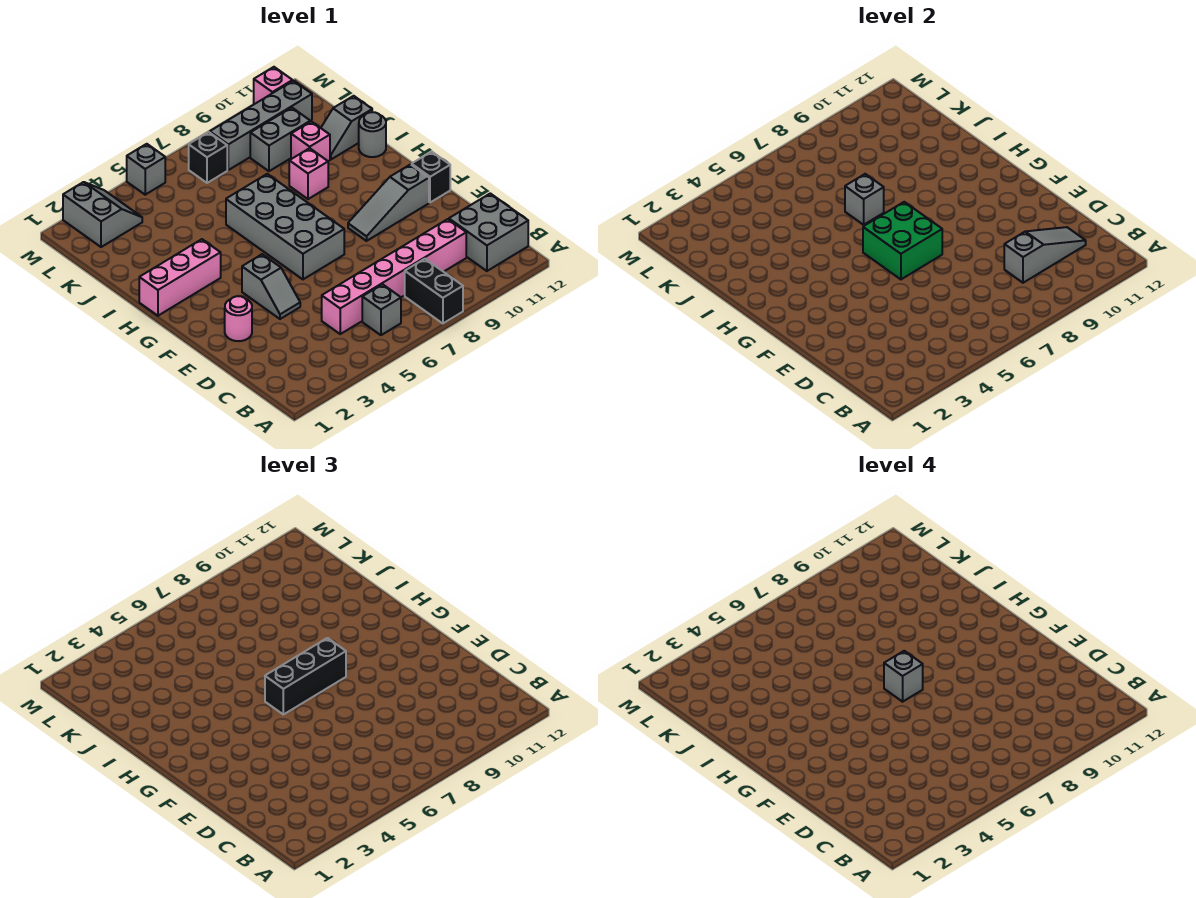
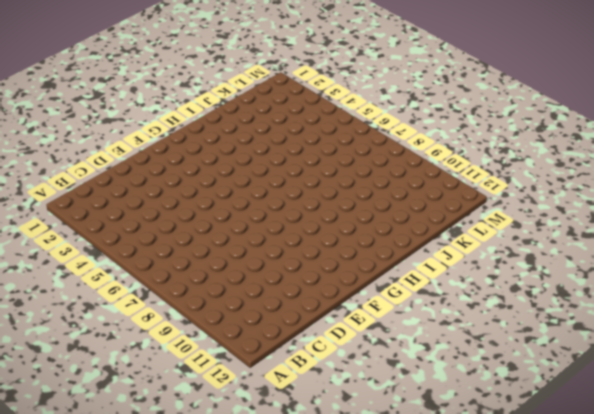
none -> black brick A8:B8 level 1
none -> grey brick B6 level 1
none -> grey brick B11:C12 level 1

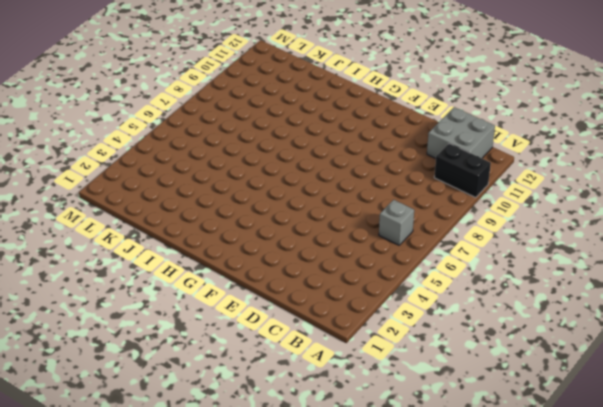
black brick A10:B10 level 1 -> black brick A8:B8 level 1
none -> pink brick C5:C10 level 1
none -> pink round brick E2 level 1
none -> grey slope E4:F4 level 1 top F

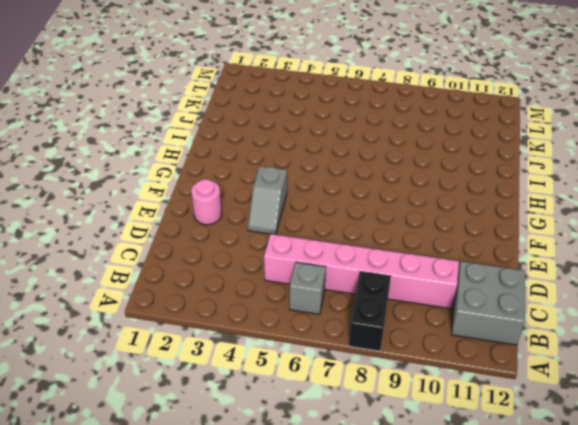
none -> grey brick F6:I7 level 1
none -> grey slope F9:F11 level 1 top 11
none -> black brick F12 level 1

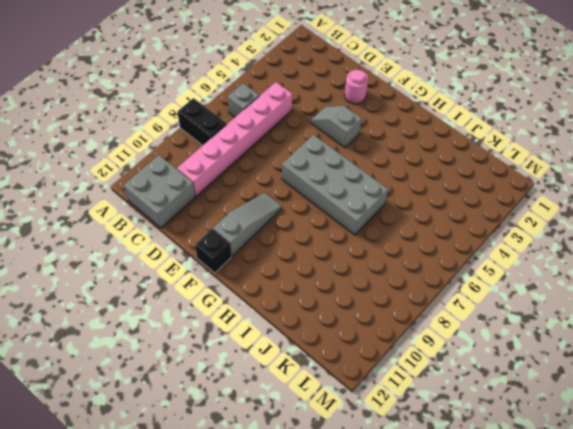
none -> pink brick H1:H3 level 1
none -> pink brick I9 level 1
none -> grey round brick I12 level 1

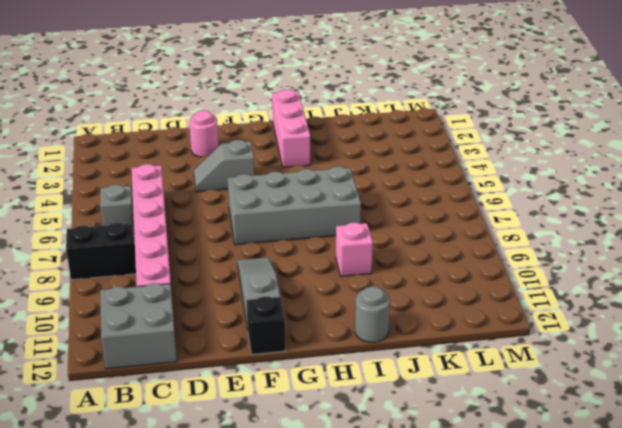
none -> pink brick J10 level 1
none -> grey slope J11:J12 level 1 top 12
none -> grey brick K9:K10 level 1

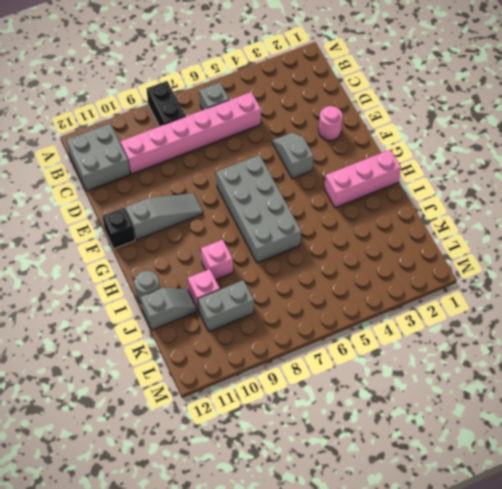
none -> grey slope L2:M3 level 1 top 2
none -> black brick L7 level 1
none -> grey brick L8:L11 level 1

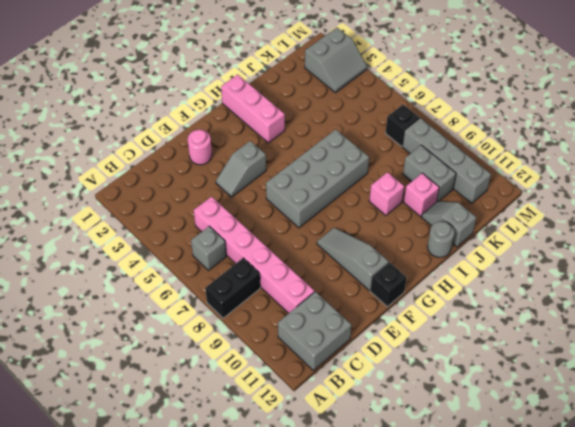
none -> grey brick M5 level 1
none -> pink brick M11 level 1
none -> grey slope C9:C11 level 2 top 9

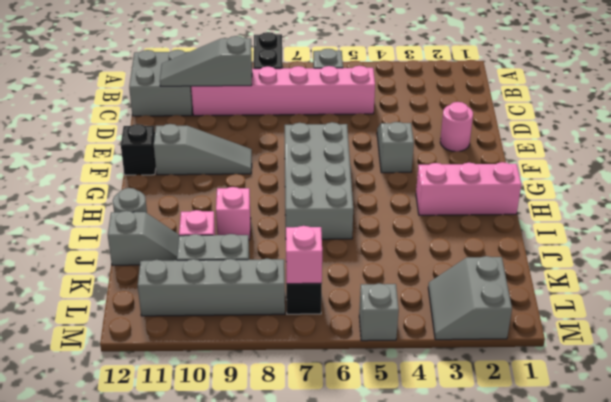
pink brick L7 level 2 -> pink brick M11 level 1
none -> green brick F6:G7 level 2
none -> grey brick I7 level 2
none -> black brick G6:G8 level 3

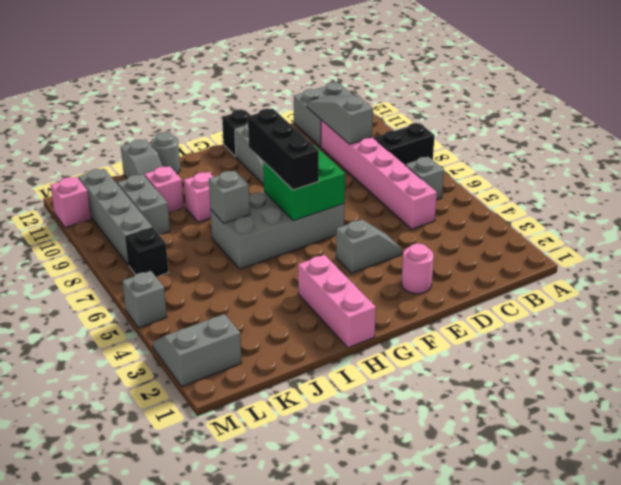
none -> grey brick G7 level 4

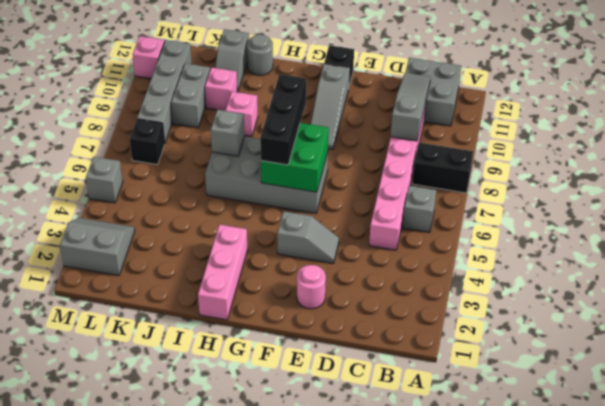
none -> grey brick G7 level 4

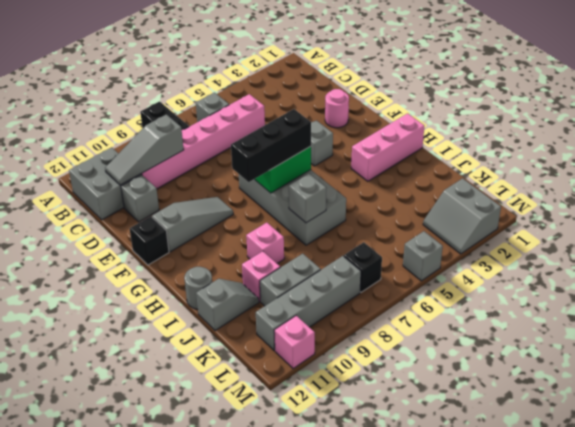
grey brick D11 level 1 -> grey brick G7 level 4

